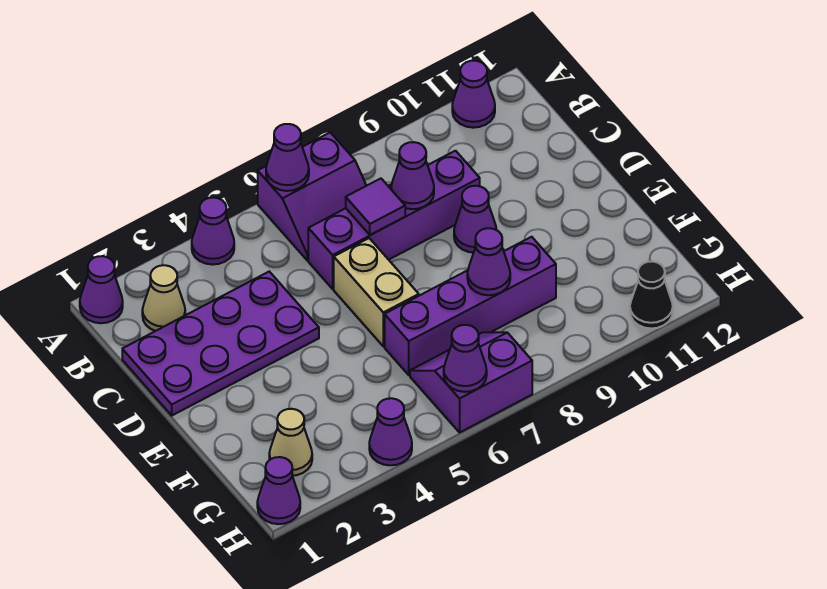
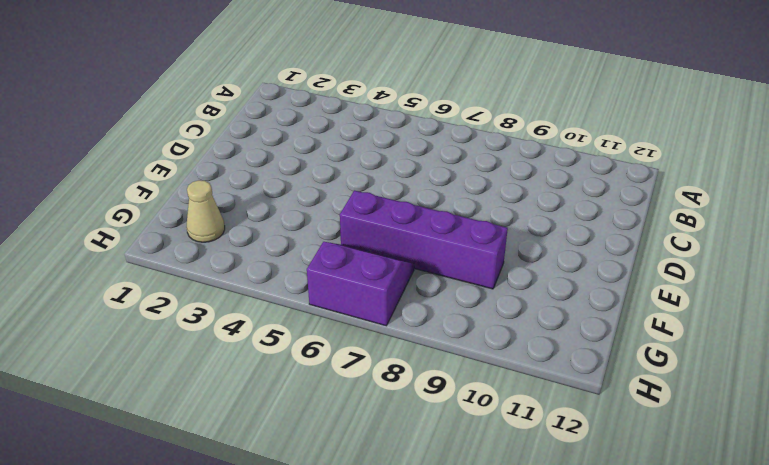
none -> purple cone A1 level 1
none -> purple cone A4 level 1
none -> purple slope A6:B7 level 1 top A

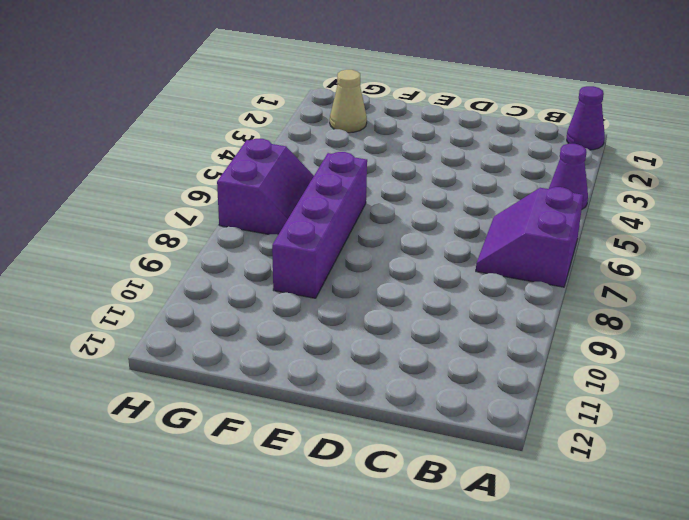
none -> purple cone A11 level 1
none -> tan cone B2 level 1
none -> purple plate C1:D4 level 1

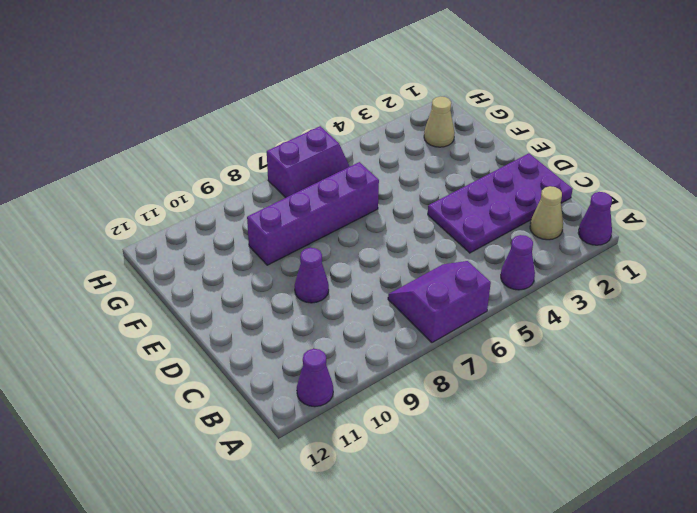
none -> purple brick C6:C9 level 1
none -> tan brick D6:E6 level 1
none -> purple cone H1 level 1

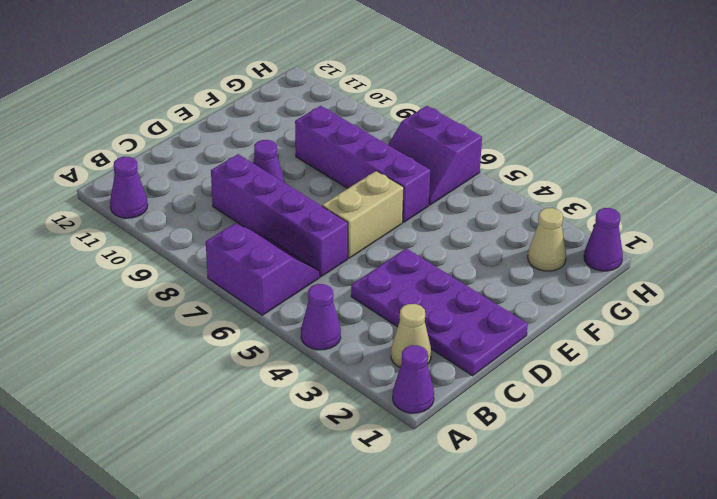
none -> purple cone H4 level 1
none -> black cone H11 level 1
none -> purple cone A6 level 2

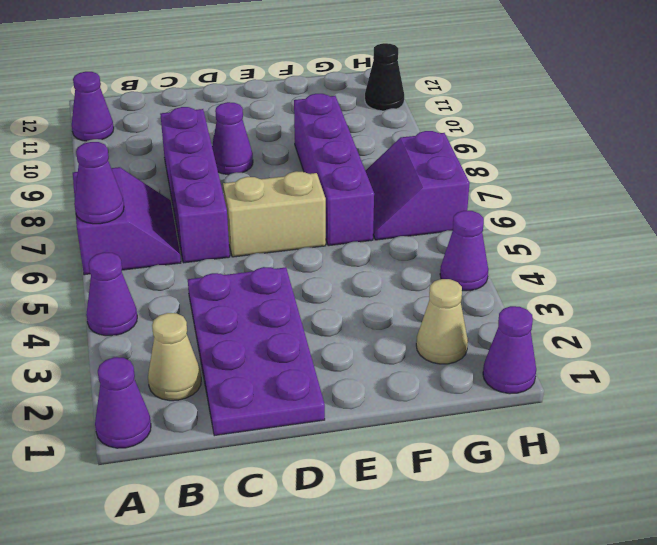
none -> purple tile C7 level 2
none -> purple cone C8 level 2
none -> purple cone F8 level 2

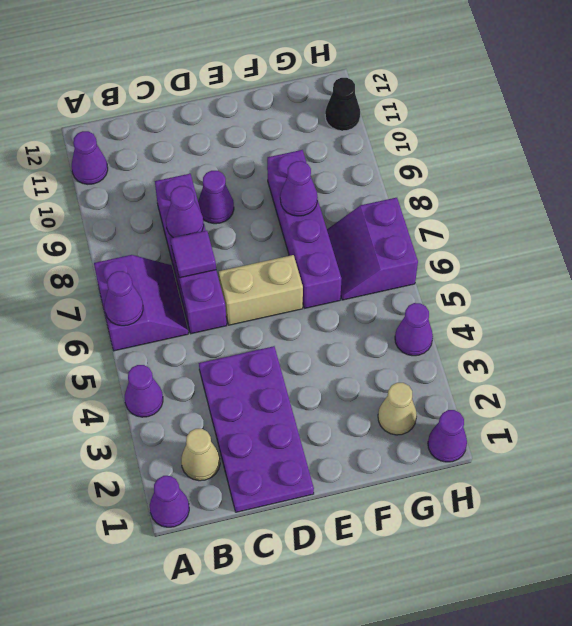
none -> purple cone H6 level 2

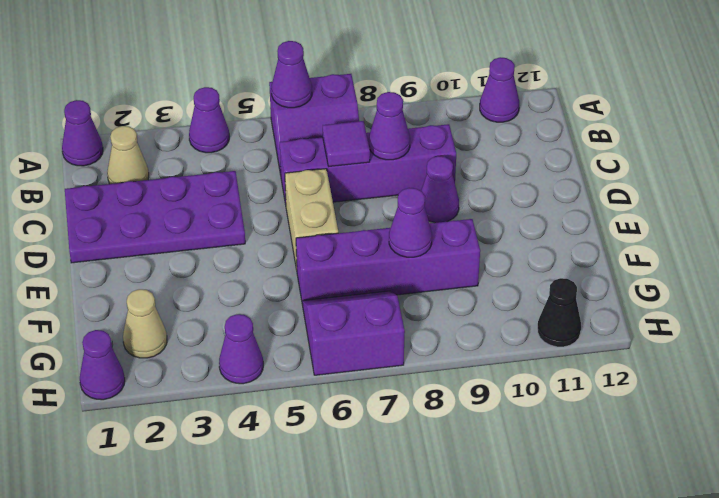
none -> purple cone H6 level 2

